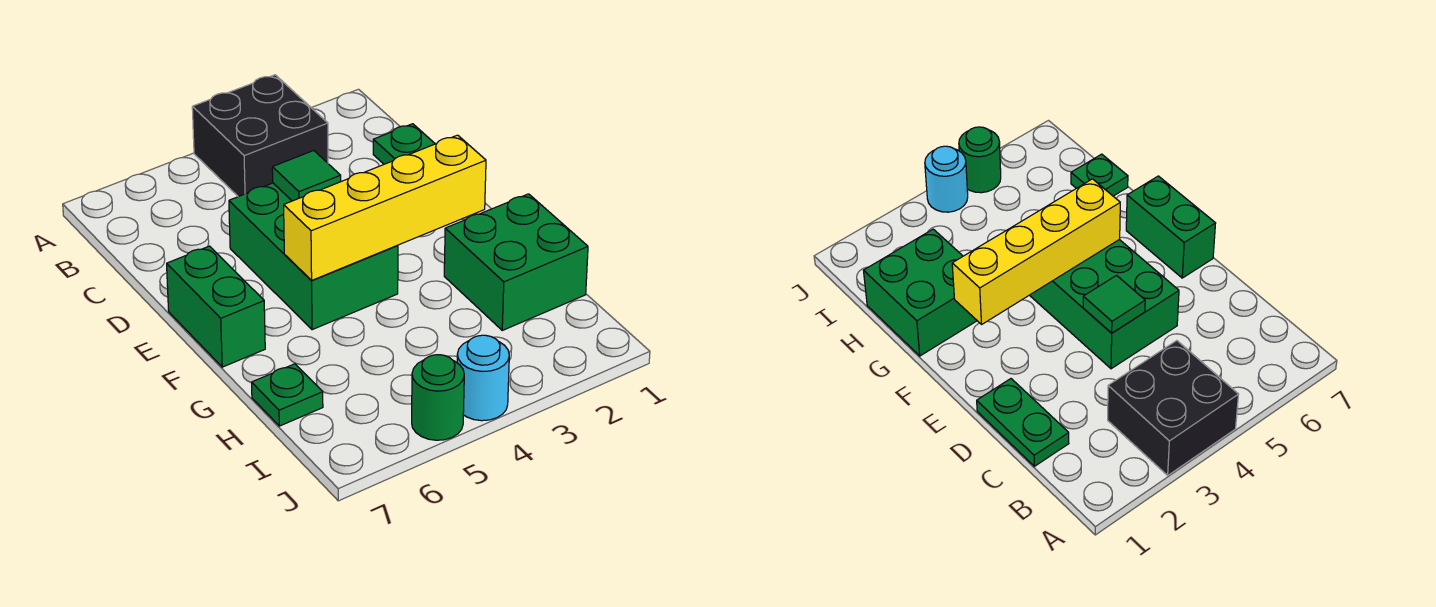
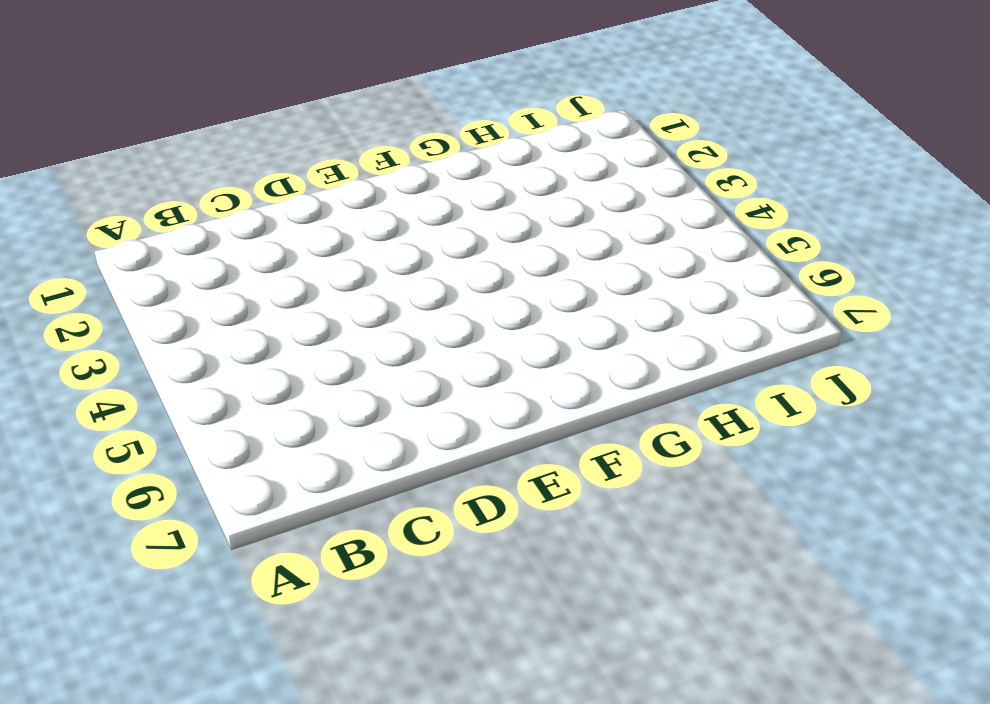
none -> black brick A3:B4 level 1
none -> green plate C1:D1 level 1

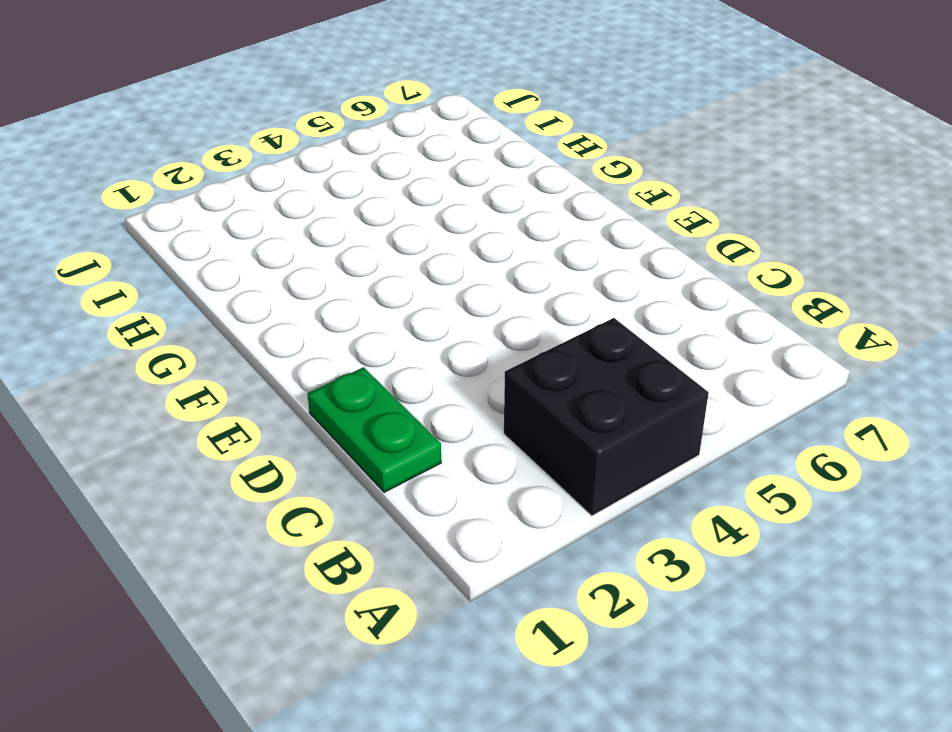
none -> green brick D4:F5 level 1
none -> green brick E7:F7 level 1

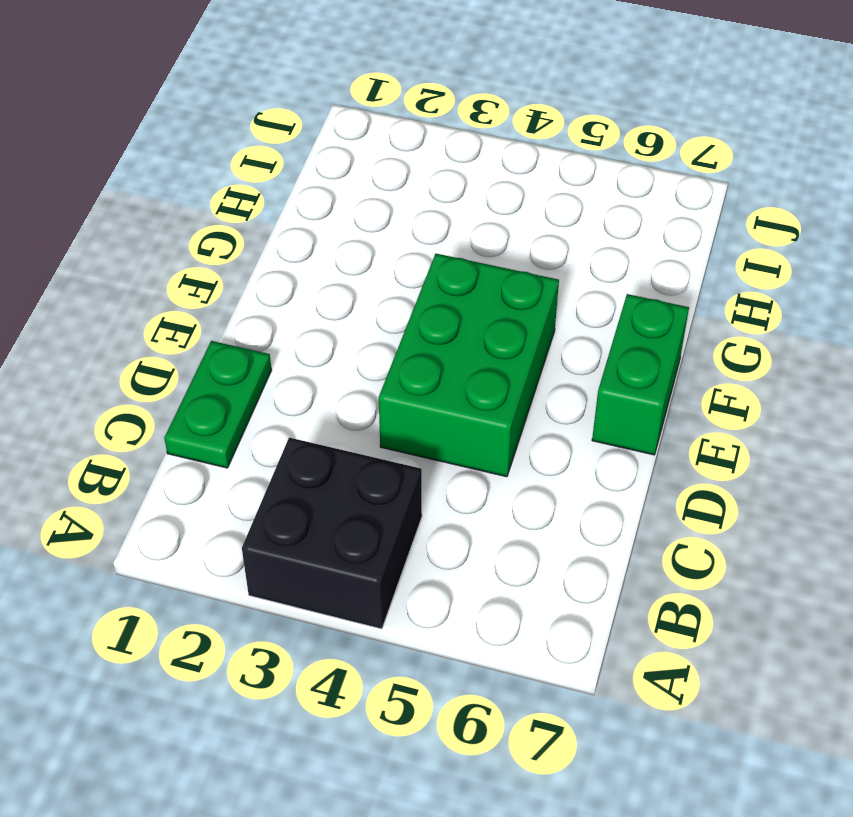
none -> green brick G1:H2 level 1
none -> green plate H7 level 1

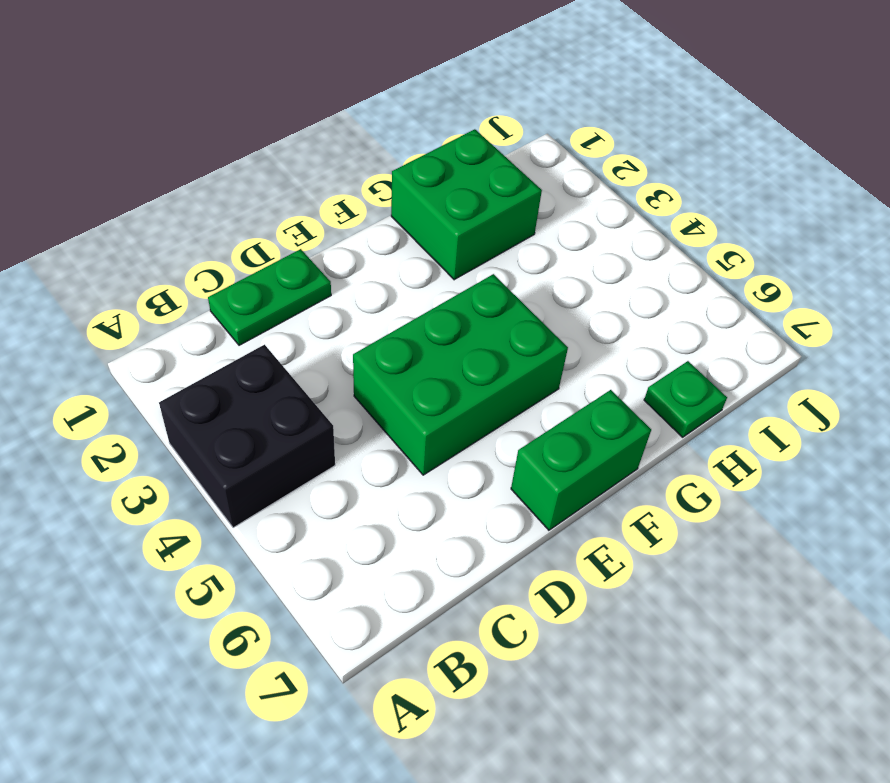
none -> cyan round brick J4 level 1
none -> green round brick J5 level 1

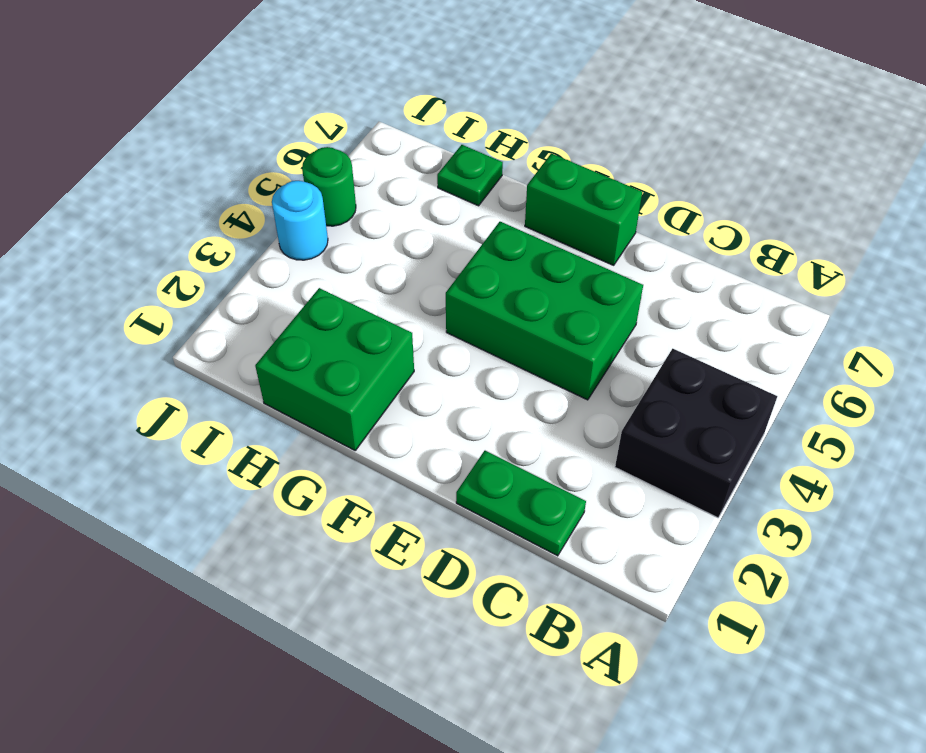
none -> green tile D4 level 2
none -> yellow brick F2:F5 level 2

